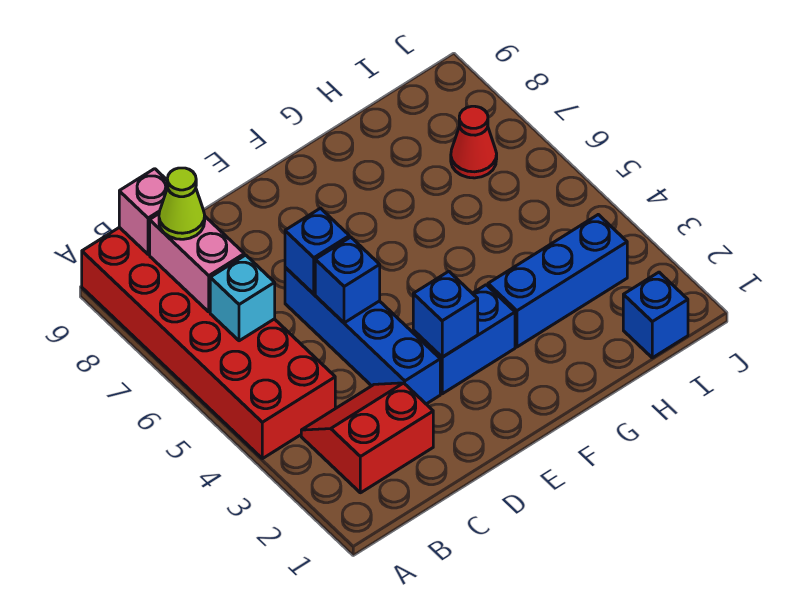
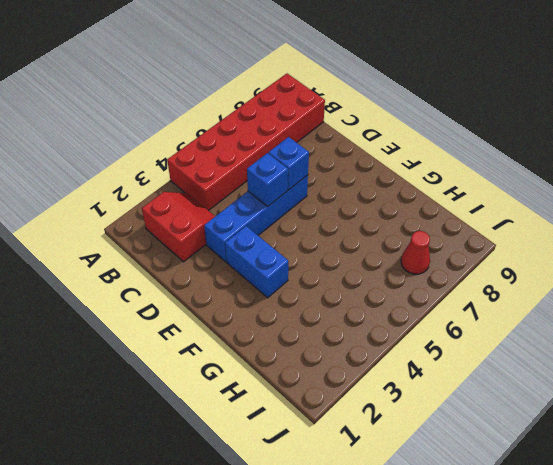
none -> blue brick G3:I3 level 1
none -> blue brick I1 level 1
none -> cyan brick B6 level 2

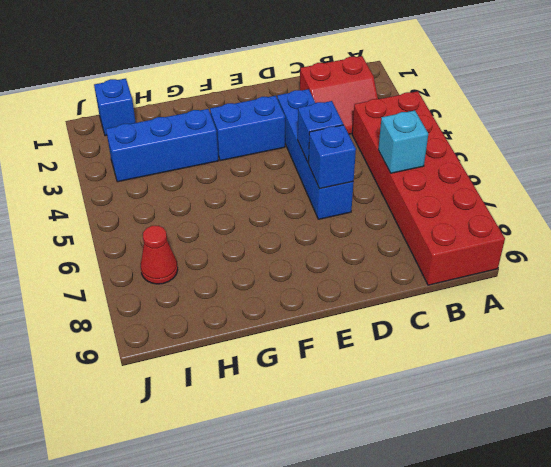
none -> pink brick B7:B8 level 2
none -> pink brick B9 level 2
none -> blue brick E3 level 2

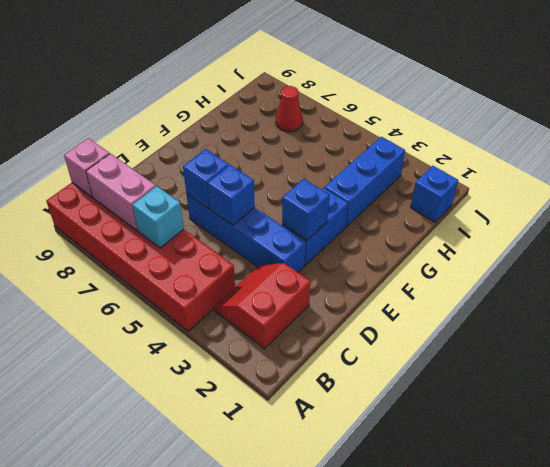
none -> lime cone B8 level 3

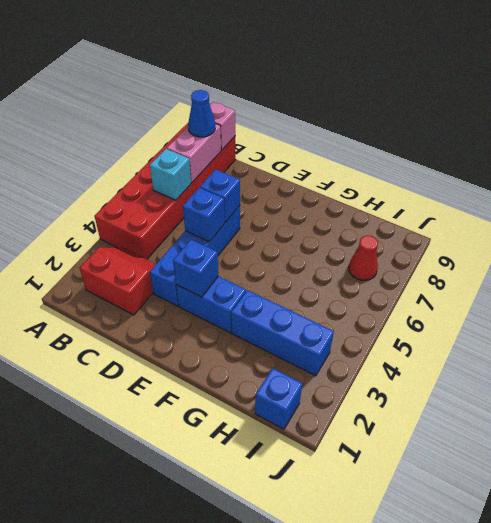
blue cone B8 level 3 -> lime cone B8 level 3

